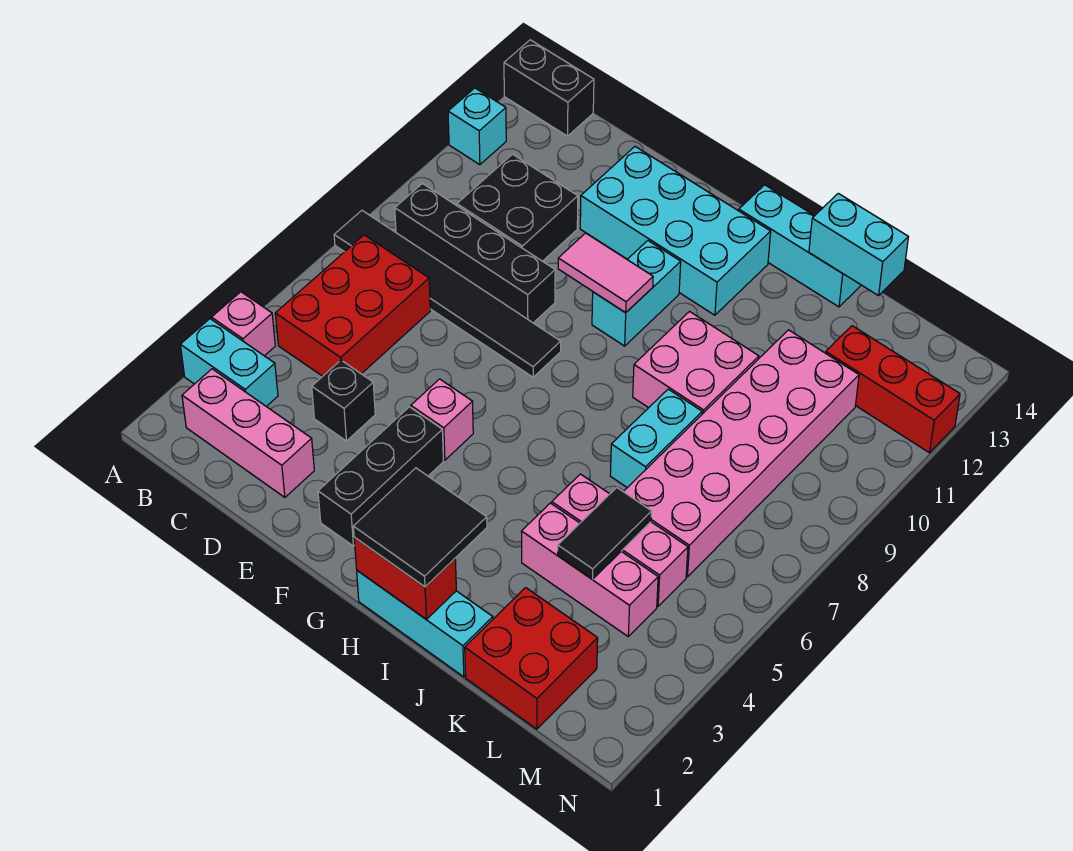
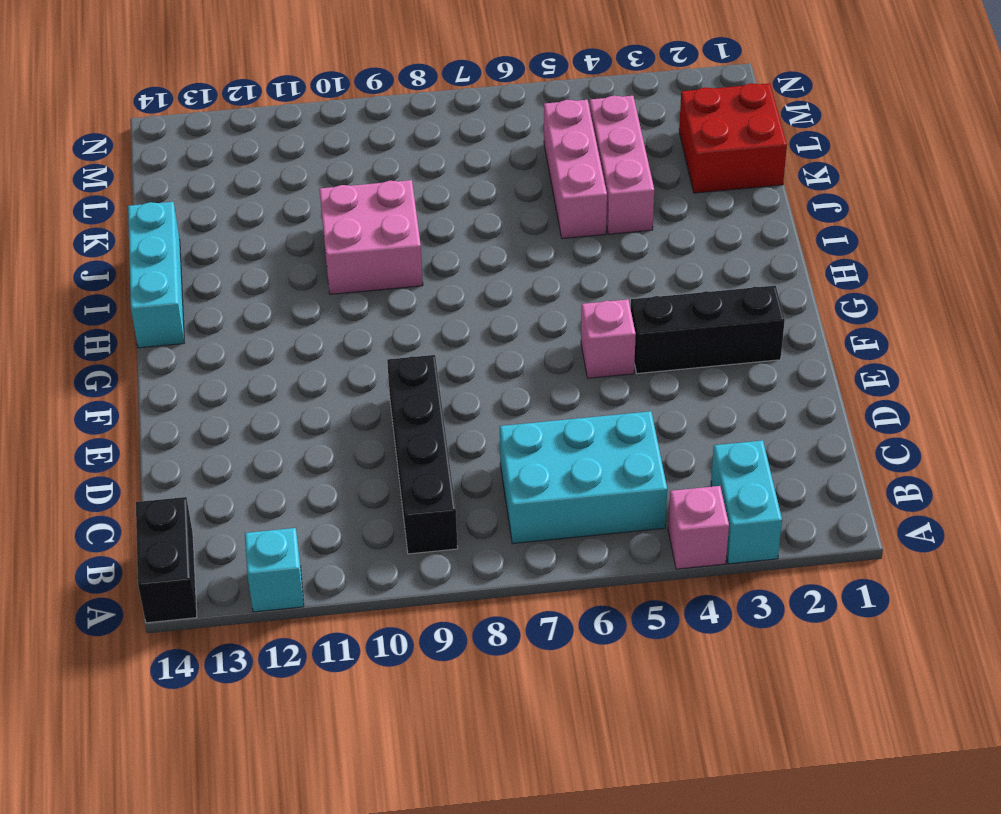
cyan brick B5:C7 level 1 -> red brick B5:C7 level 1
none -> black tile A8:F8 level 1
none -> pink brick B2:D2 level 1
none -> black brick C10:D11 level 1

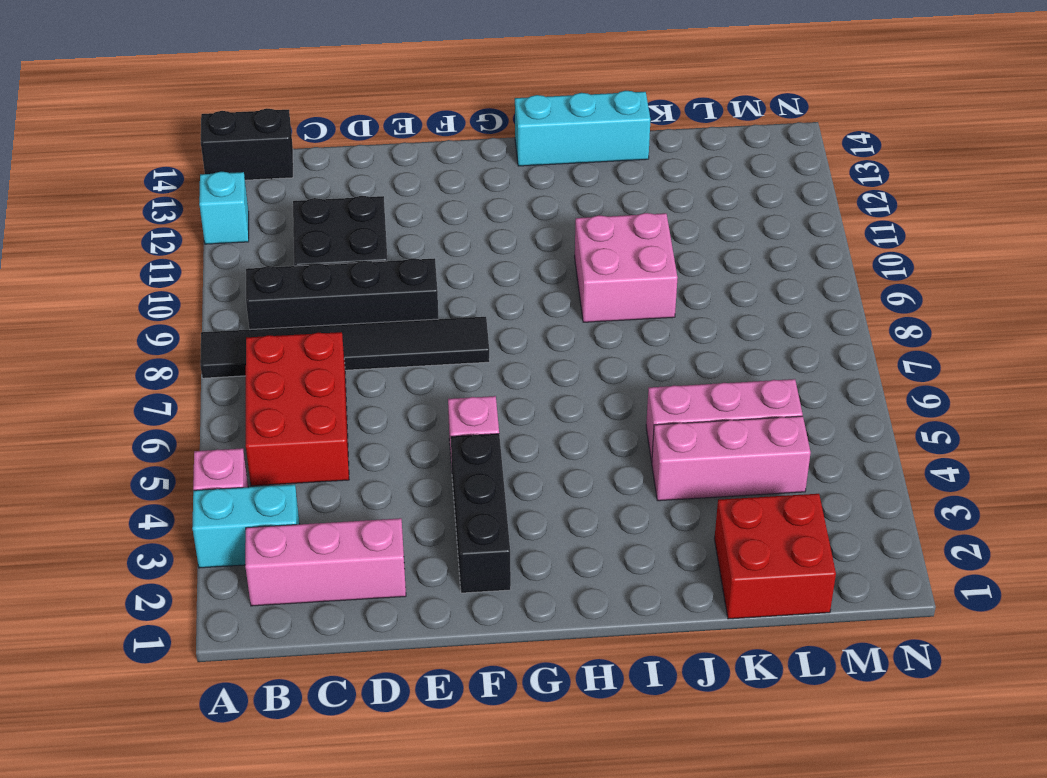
none -> black brick D4 level 1
none -> cyan brick E12:H13 level 1
none -> cyan brick G10:G11 level 1

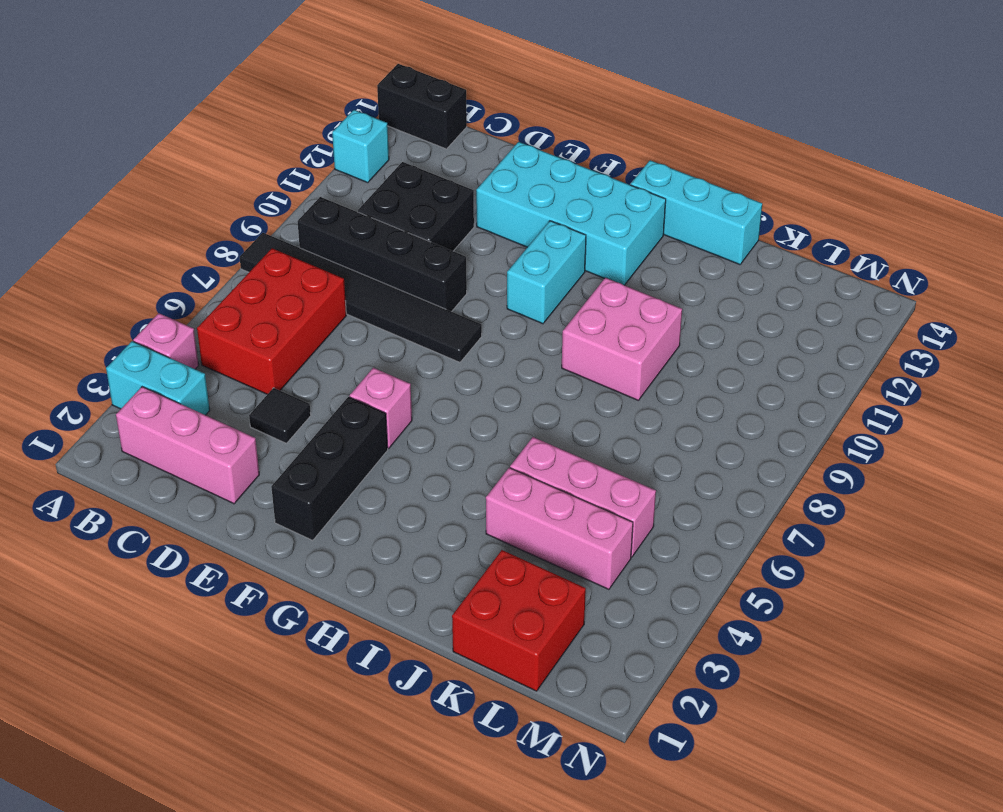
black tile D4 level 1 -> black brick D4 level 1
none -> cyan brick H1:J1 level 1
none -> cyan brick J7:J8 level 1
none -> pink brick K6:L11 level 1

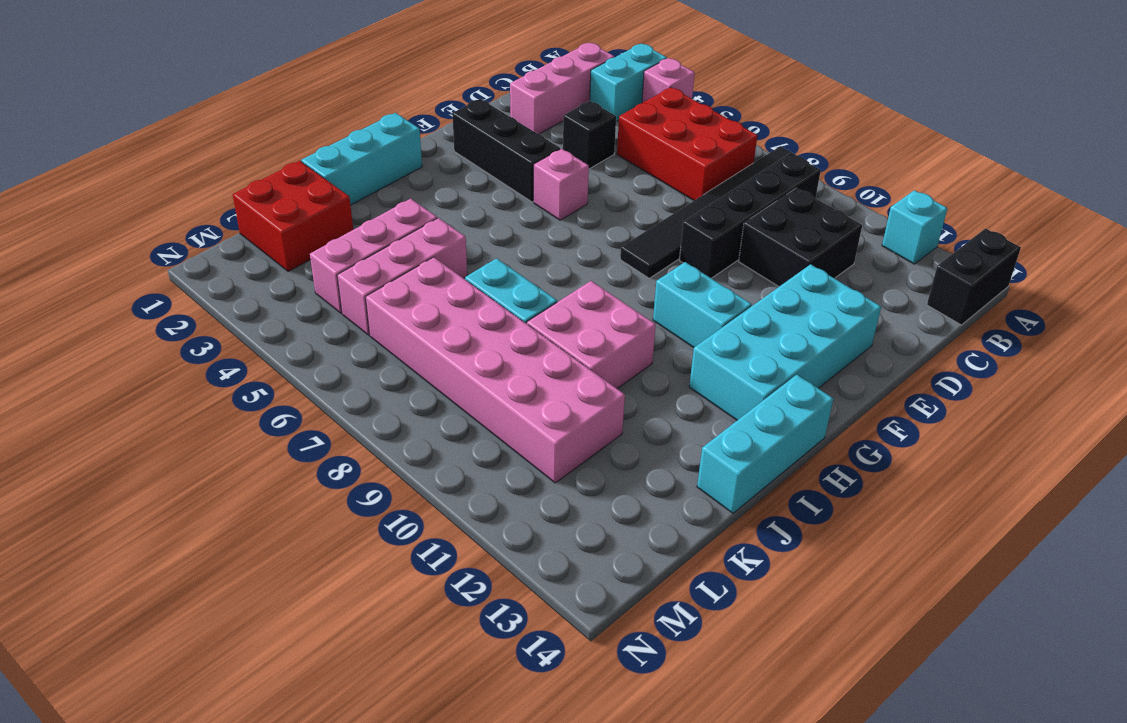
none -> red brick L12:N12 level 1
none -> pink tile F10:G10 level 2
none -> red brick H1:I1 level 2

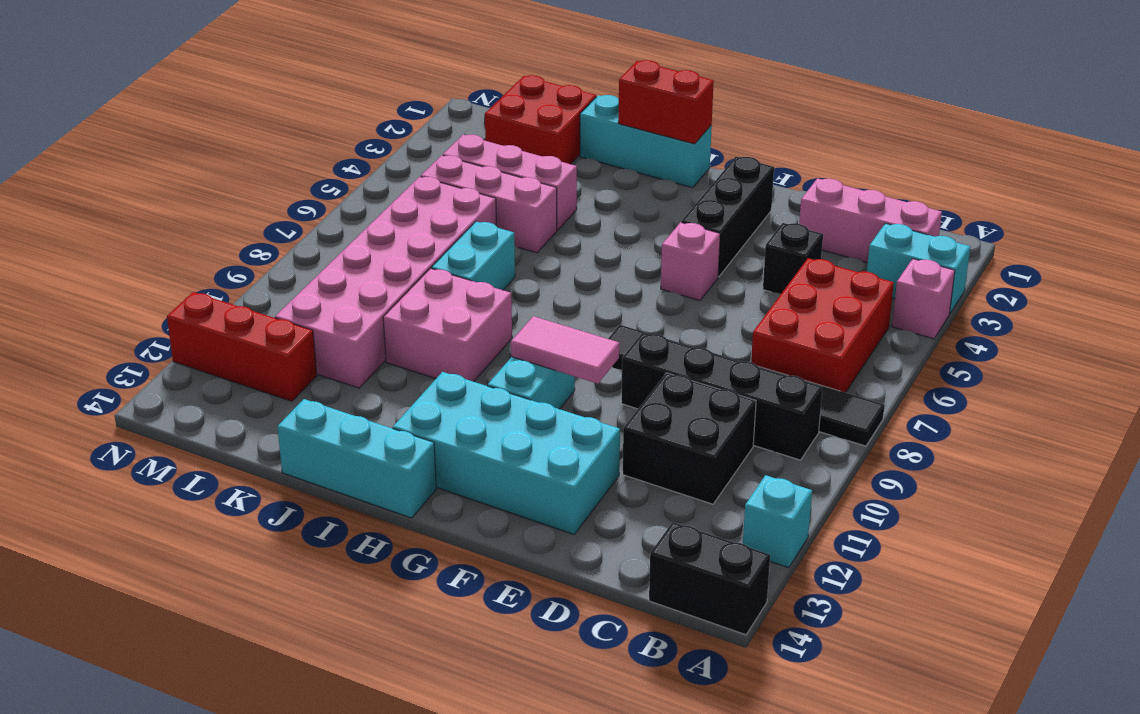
none -> cyan brick J14:K14 level 2
none -> black tile K4:K5 level 2
none -> black tile H1:I2 level 3

